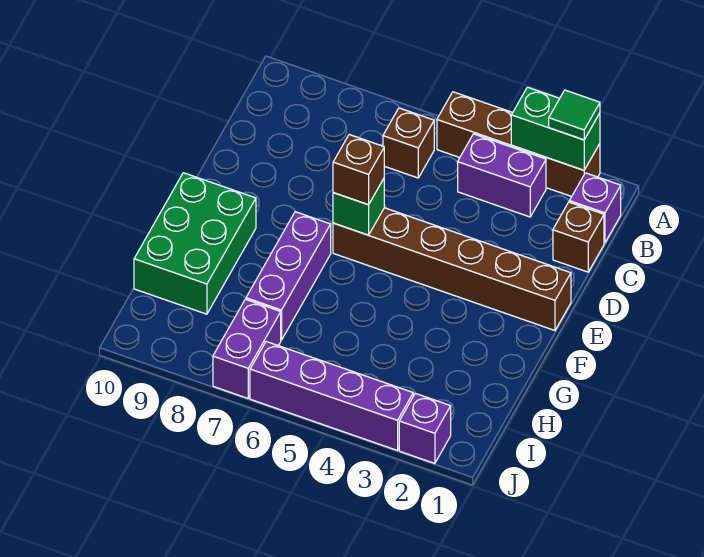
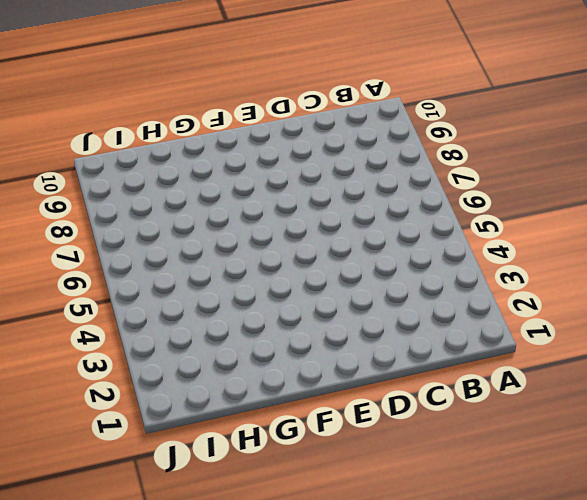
none -> brown brick A2:A5 level 1
none -> purple brick B1 level 1
none -> purple brick B3:B4 level 1

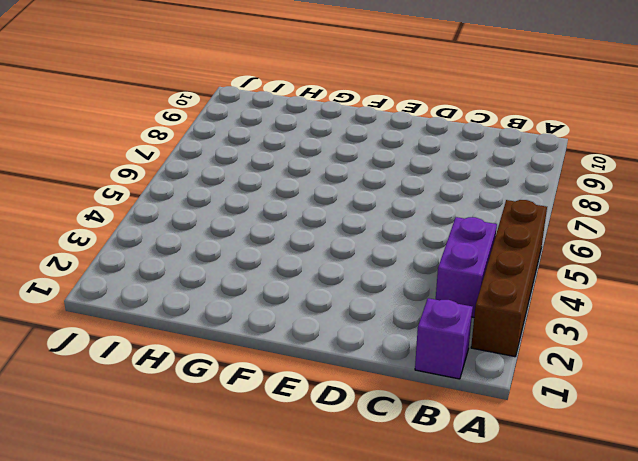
none -> brown brick B6 level 1
none -> brown brick C1 level 1
none -> brown brick E1:E6 level 1

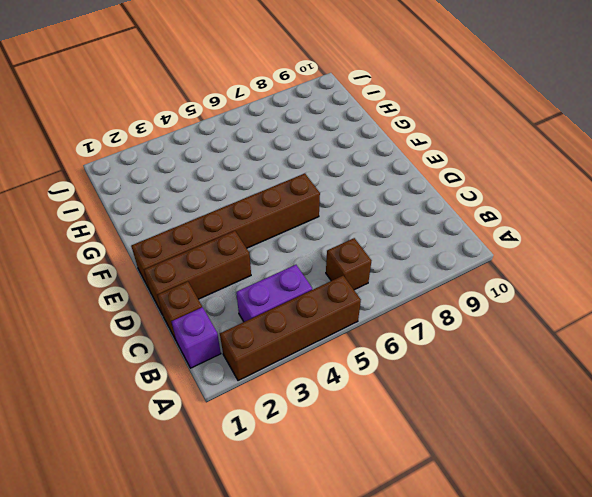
brown brick D1:D3 level 1 -> none
none -> purple brick F7:H7 level 1
none -> green brick F9:H10 level 1
none -> purple brick I7:J7 level 1

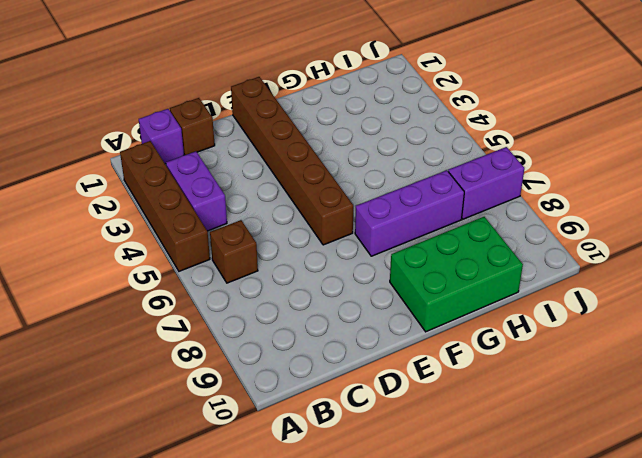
none -> purple brick J2 level 1
none -> purple brick J3:J6 level 1
none -> green brick A2:A3 level 2

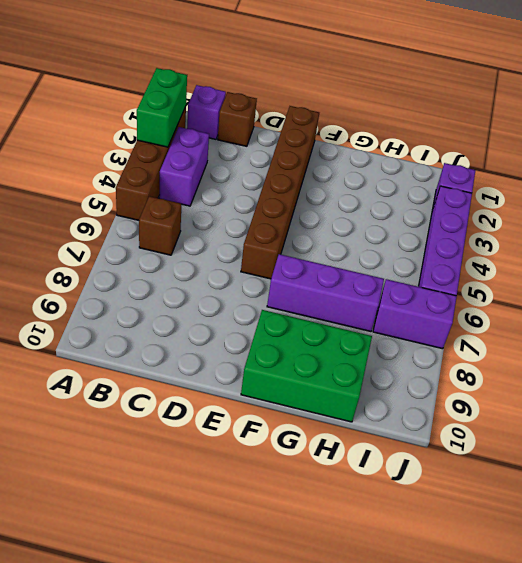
none -> green brick E6 level 2
none -> green tile A2 level 3
none -> brown brick E6 level 3

